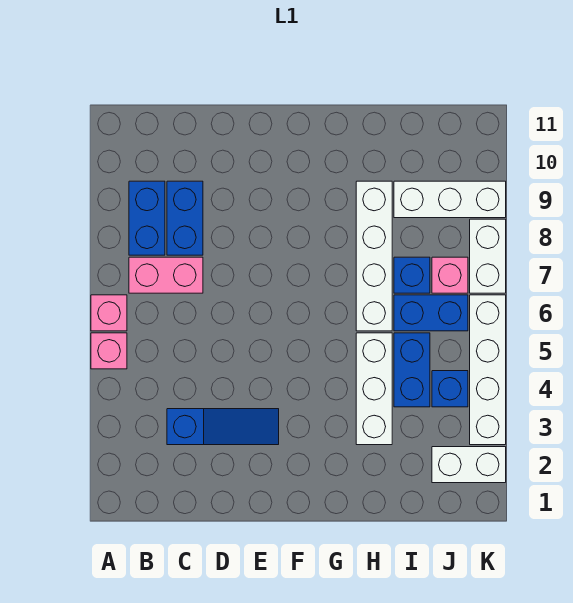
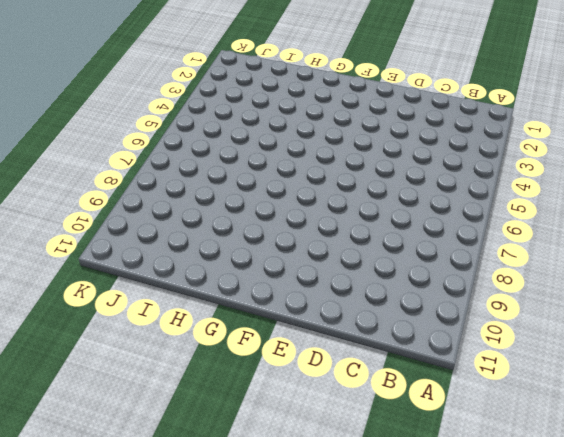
none -> pink brick A5 level 1
none -> pink brick A6 level 1
none -> pink brick B7:C7 level 1

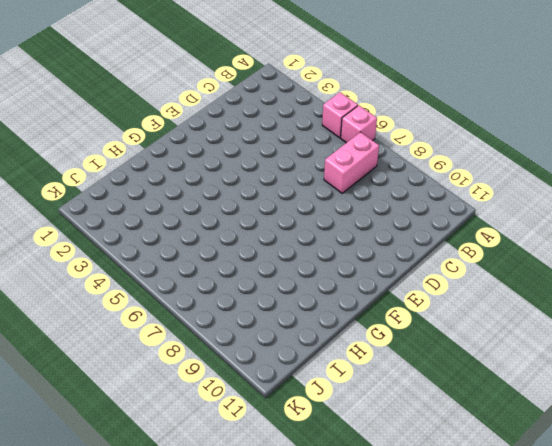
none -> blue brick B8:B9 level 1
none -> blue slope C3:E3 level 1 top C
none -> blue brick C8:C9 level 1

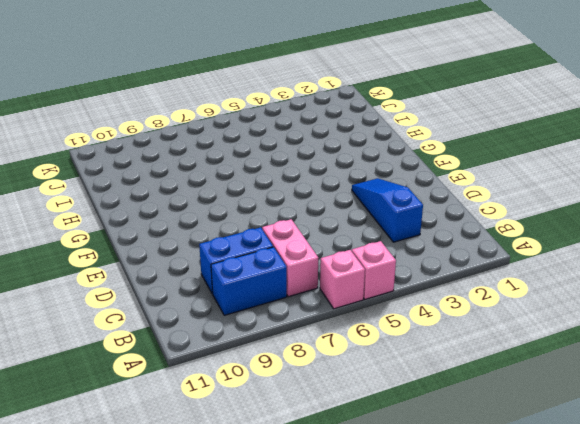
none -> white brick H3:H5 level 1
none -> white brick H6:H9 level 1
none -> blue brick I4:I5 level 1

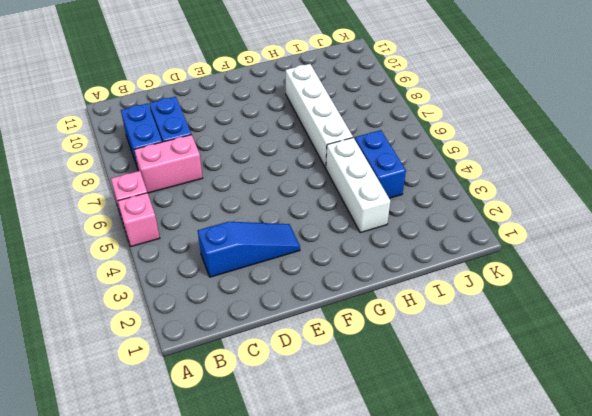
none -> blue brick I6:J6 level 1
none -> blue brick I7 level 1
none -> white brick I9:K9 level 1

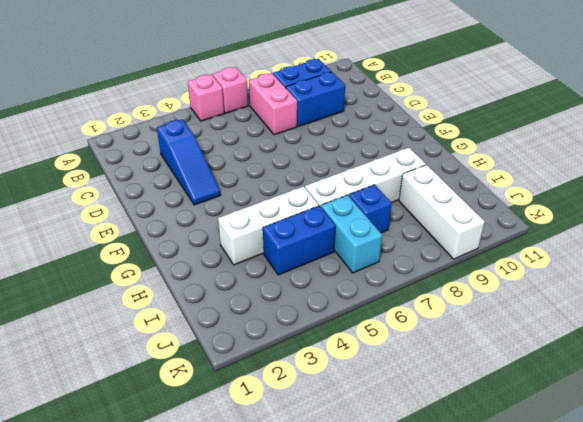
cyan brick I6:J6 level 1 -> blue brick I6:J6 level 1
none -> white brick J2:K2 level 1
none -> blue brick J4 level 1
none -> pink brick J7 level 1

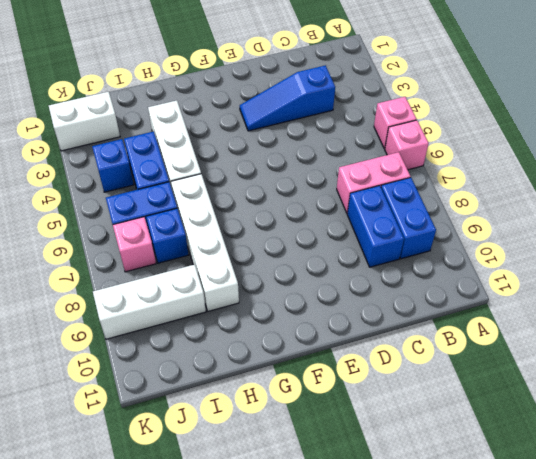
none -> white brick K3:K6 level 1
none -> white brick K7:K8 level 1

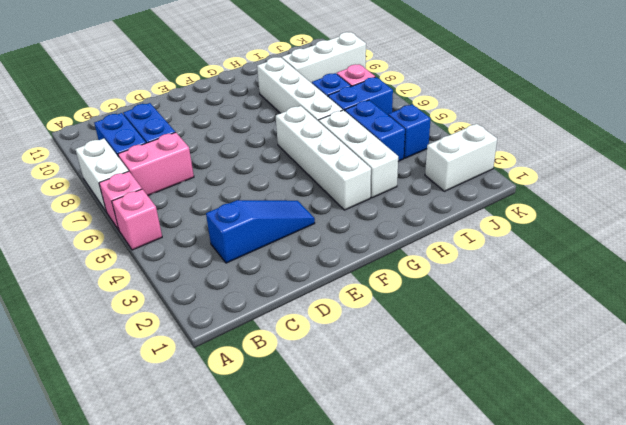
white brick A7:A8 level 1 -> white brick K7:K8 level 1
white brick G3:G6 level 1 -> white brick K3:K6 level 1

